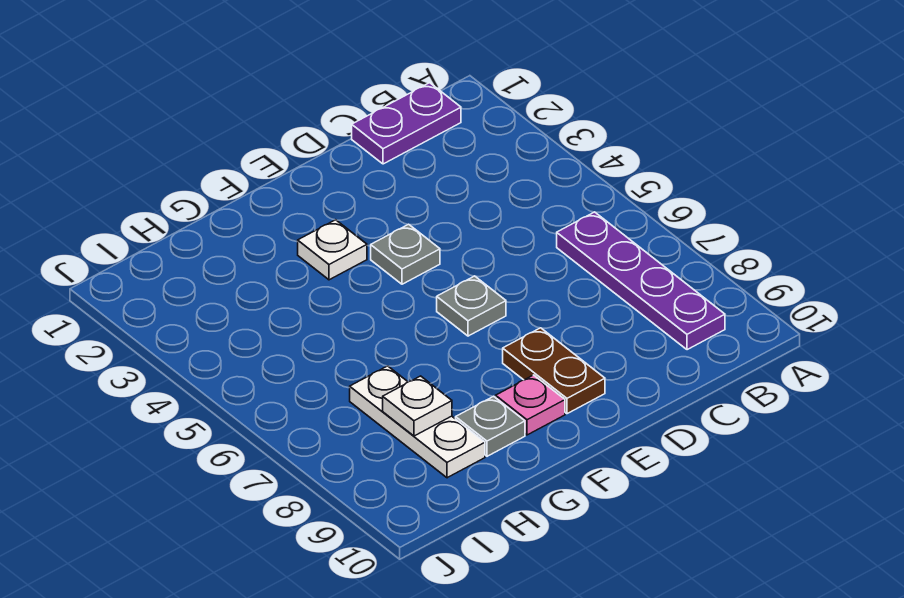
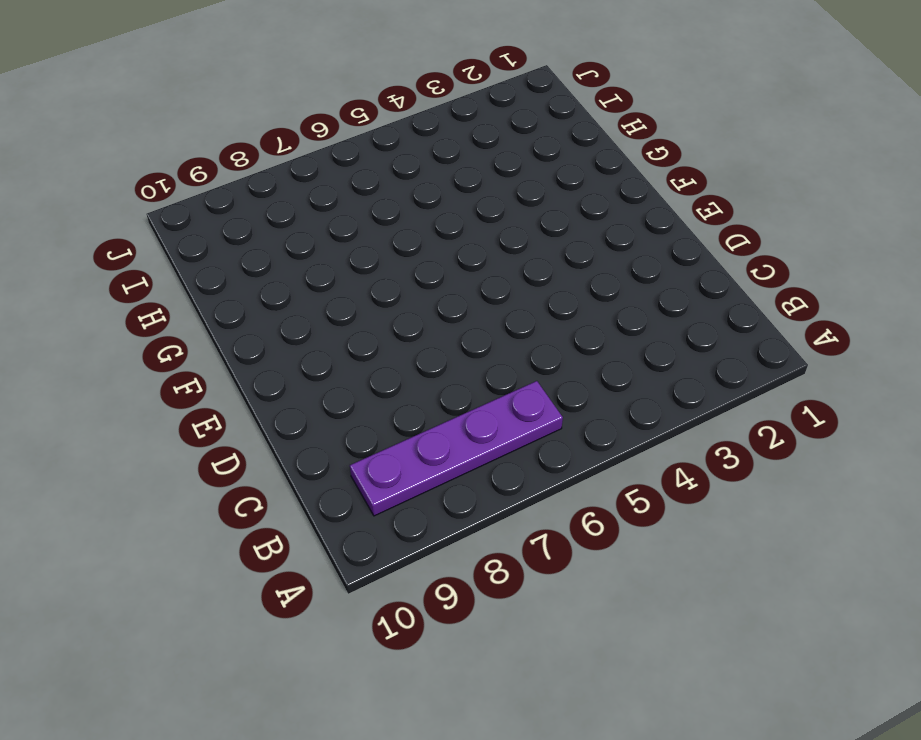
none -> purple plate B1:C1 level 1
none -> grey plate E4 level 1

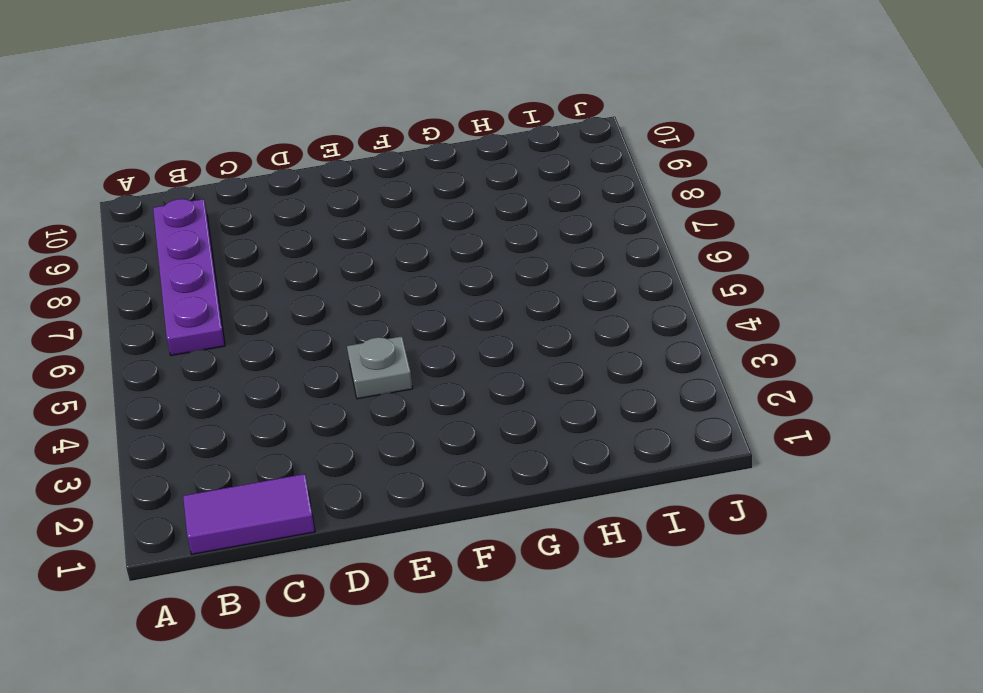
purple tile B1:C1 level 1 -> purple plate B1:C1 level 1
none -> grey plate E6 level 1
none -> brown plate E8:E9 level 1

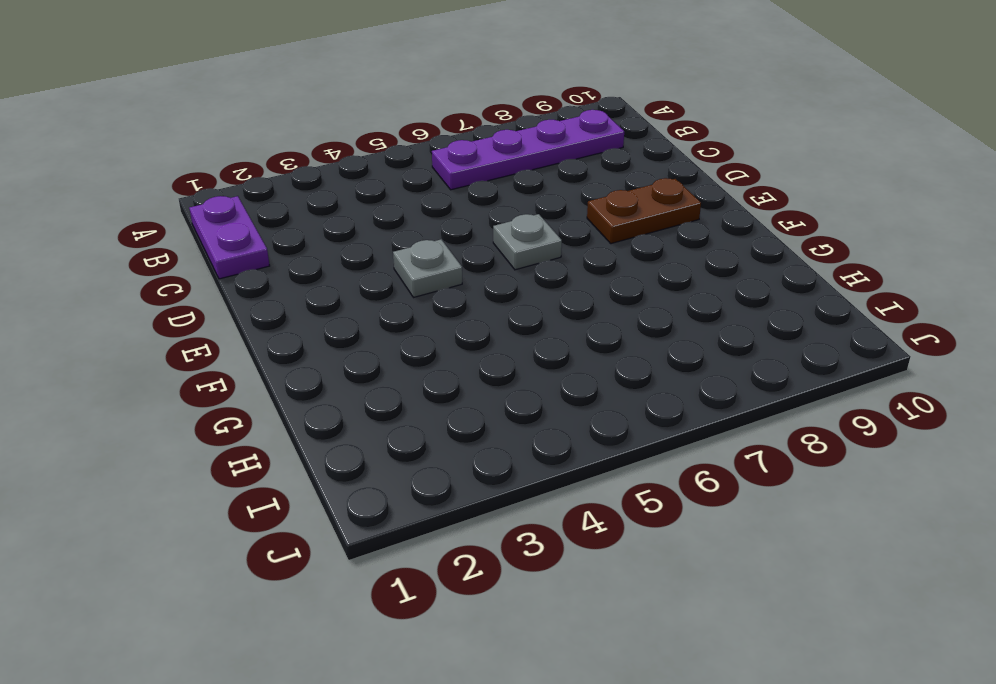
none -> white plate F3 level 1
none -> pink plate F9 level 1

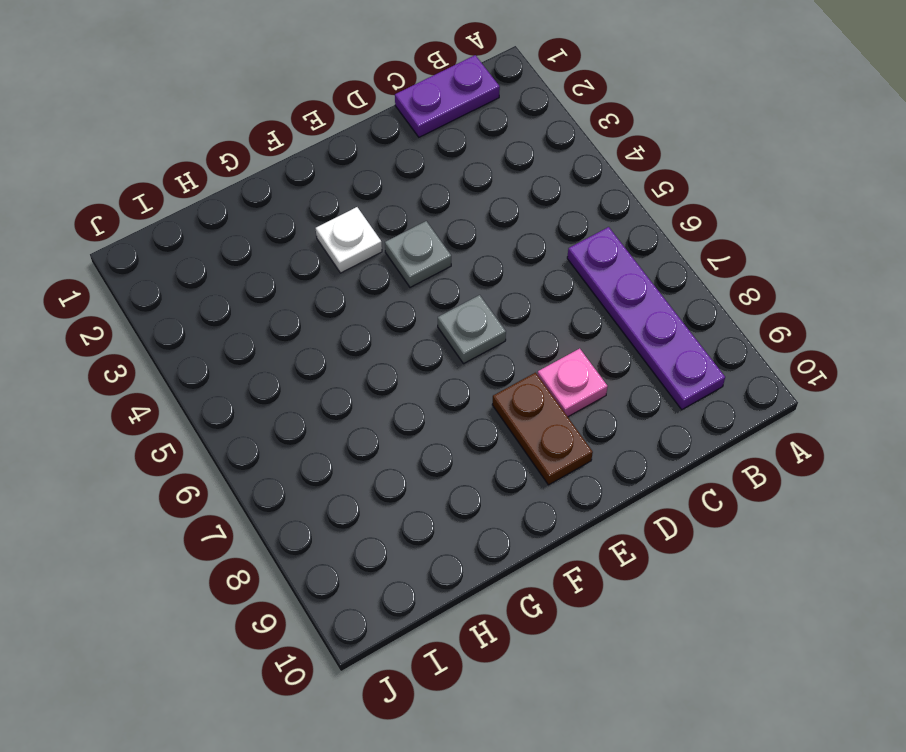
pink plate D8 level 1 -> pink plate F9 level 1
none -> grey plate G9 level 1
none -> white plate H7:H9 level 1

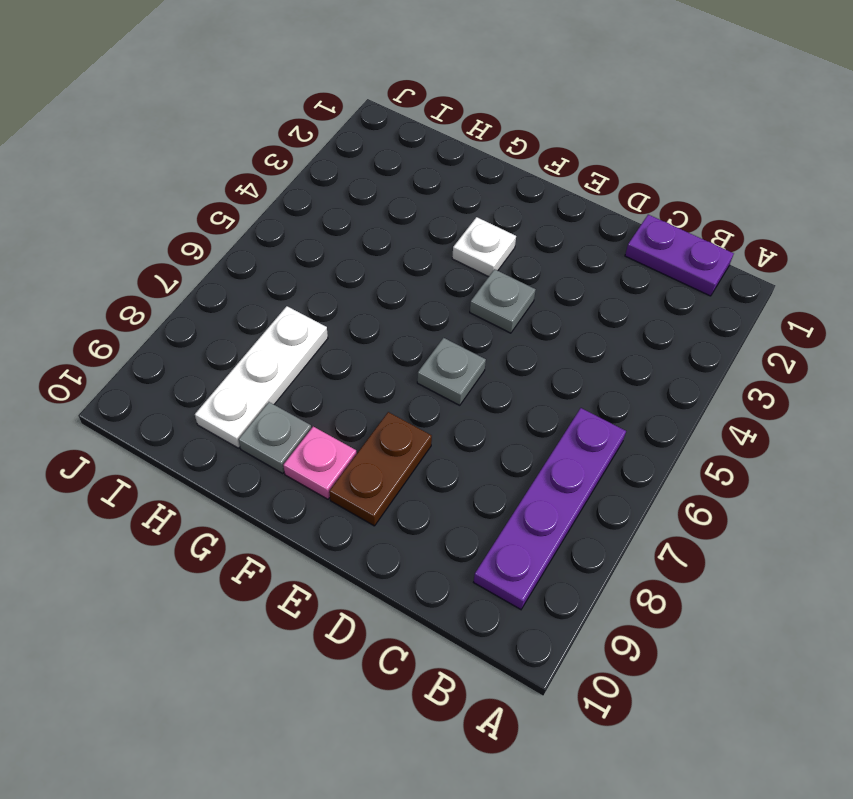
none -> white plate H8 level 2

